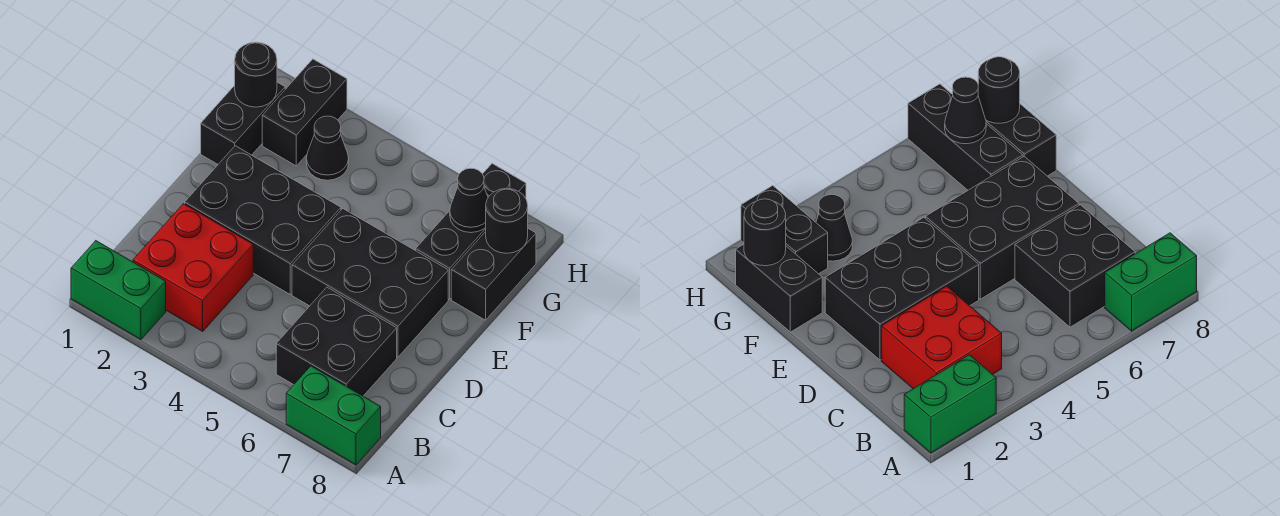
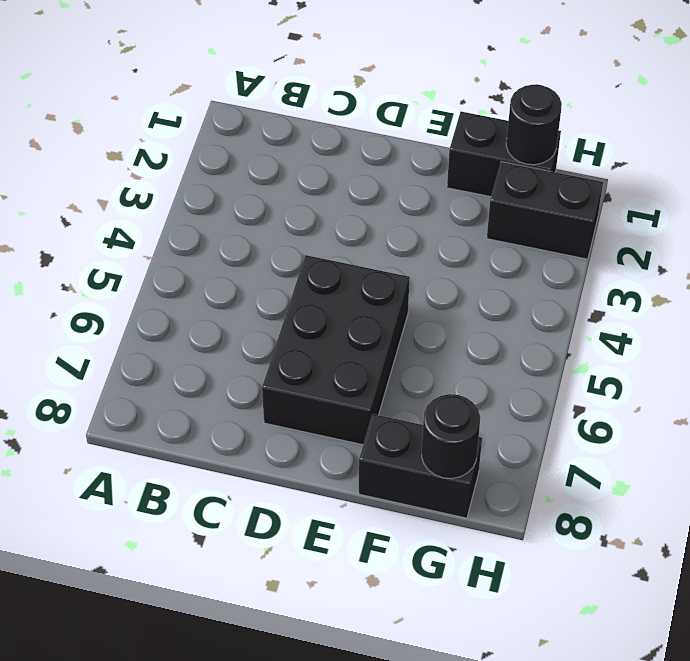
none -> green brick A1:A2 level 1
none -> green brick A7:A8 level 1
none -> red brick B2:C3 level 1

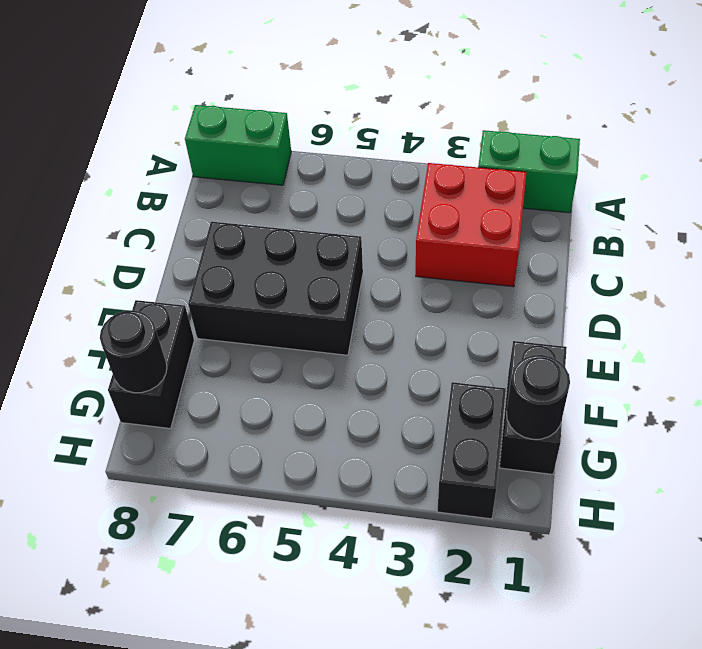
none -> black brick B6:C7 level 1
none -> black brick D2:E4 level 1
none -> black brick F7:H7 level 1

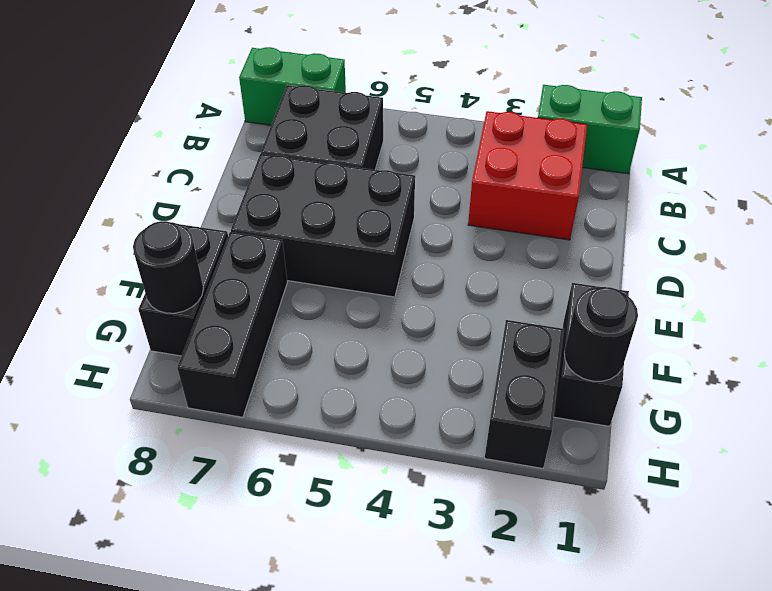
none -> black brick D2:E4 level 1
none -> black cone G3 level 1
none -> black cone G7 level 2

